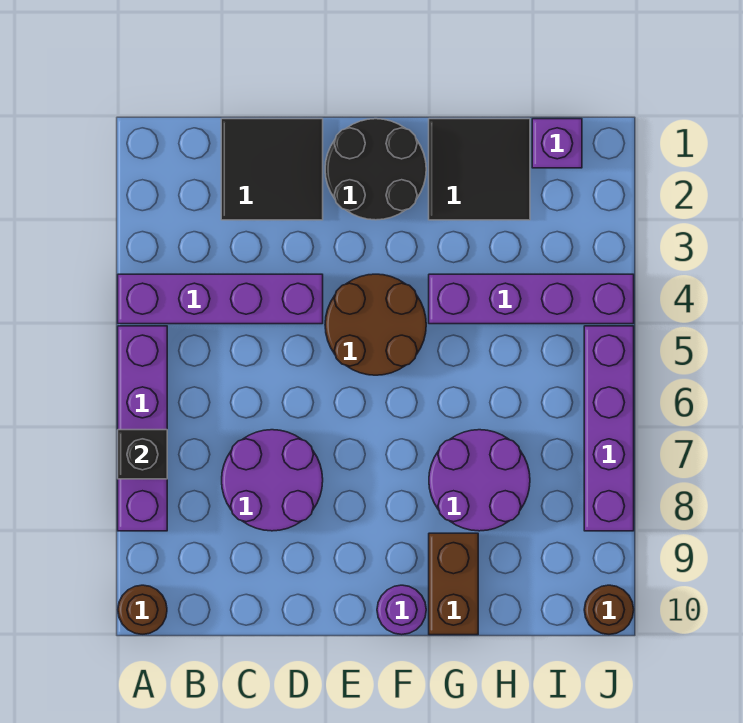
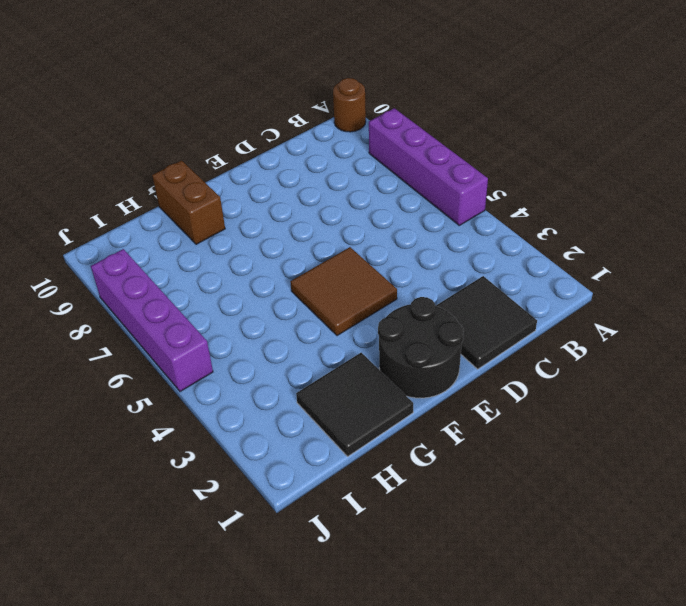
brown tile E4:F5 level 1 -> brown round brick E4:F5 level 1
none -> purple brick A4:D4 level 1
none -> purple round brick C7:D8 level 1
none -> purple round brick F10 level 1

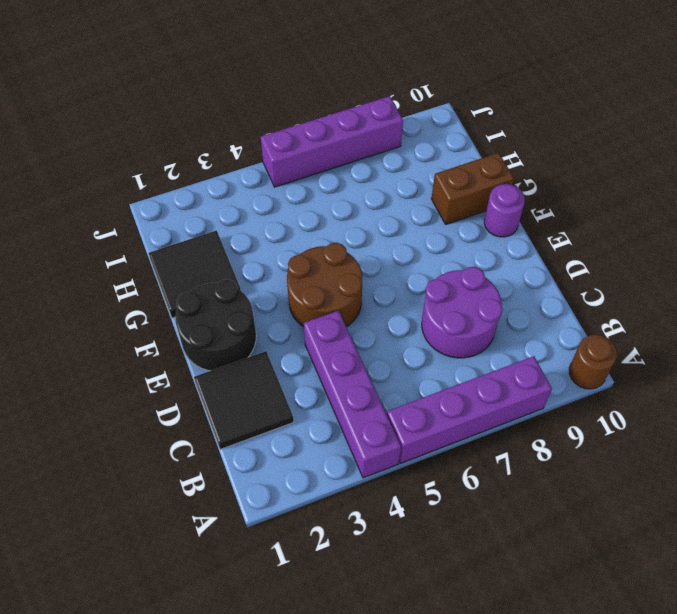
none -> purple brick G4:J4 level 1
none -> purple round brick G7:H8 level 1
none -> purple brick I1 level 1

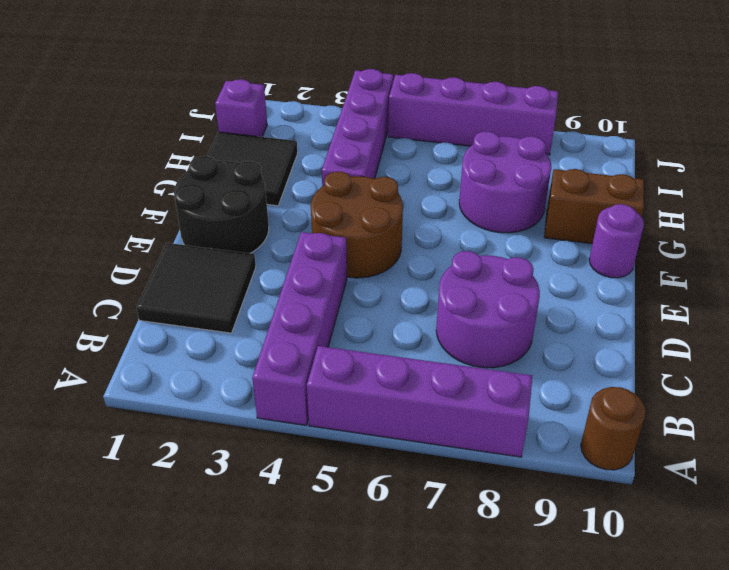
none -> brown round brick J10 level 1
none -> black brick A7 level 2

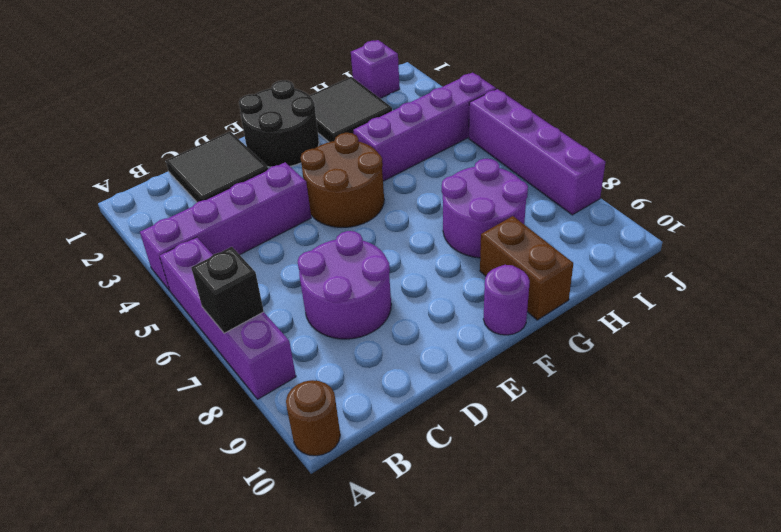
none -> brown round brick J10 level 1

